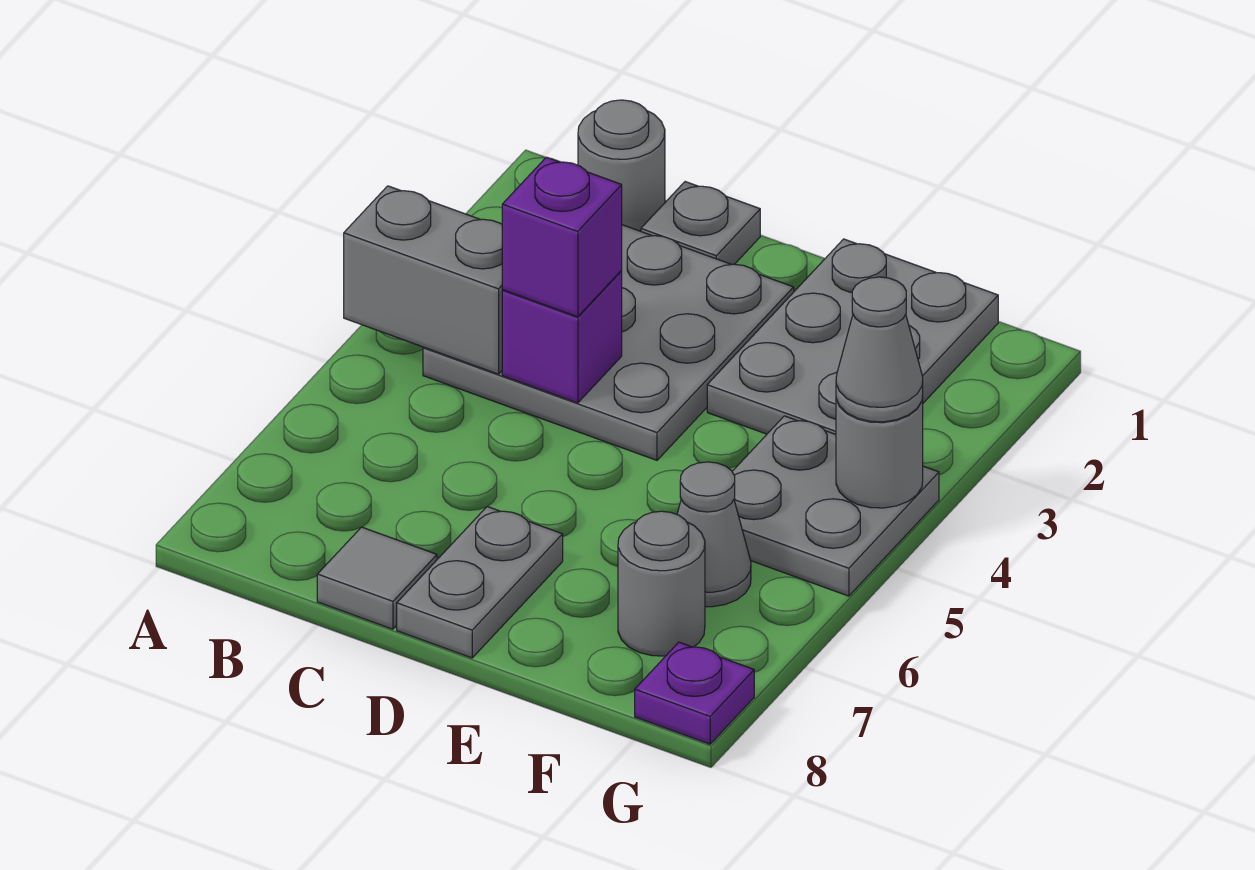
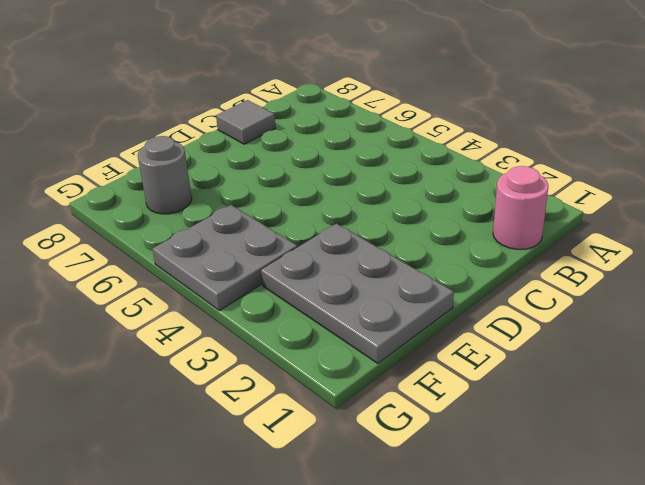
pink round brick B1 level 1 -> grey round brick B1 level 1
none -> grey plate B2:D4 level 1
none -> grey plate C1 level 1
none -> grey plate D7:D8 level 1

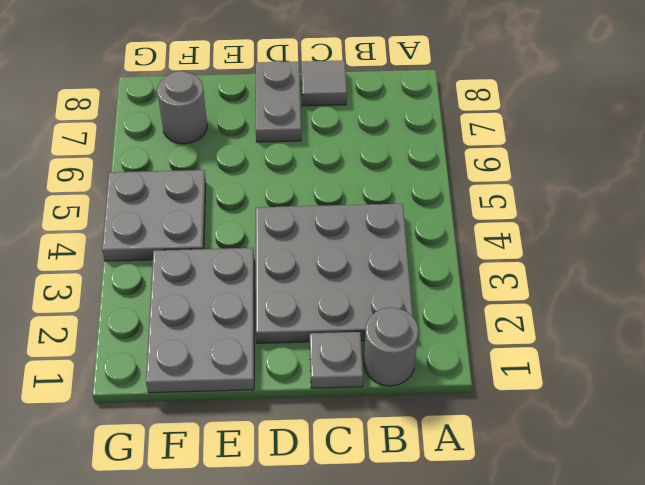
none -> grey cone F6 level 1
none -> purple plate G8 level 1
none -> grey brick A4:B4 level 2

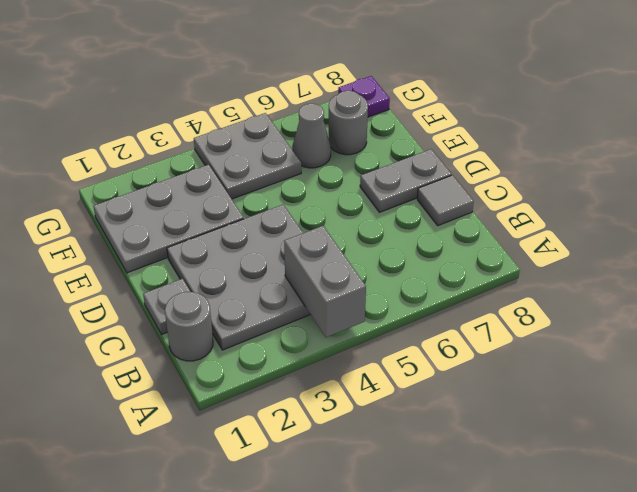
none -> purple brick C4 level 2
none -> grey round brick G4 level 2
none -> purple brick C4 level 3

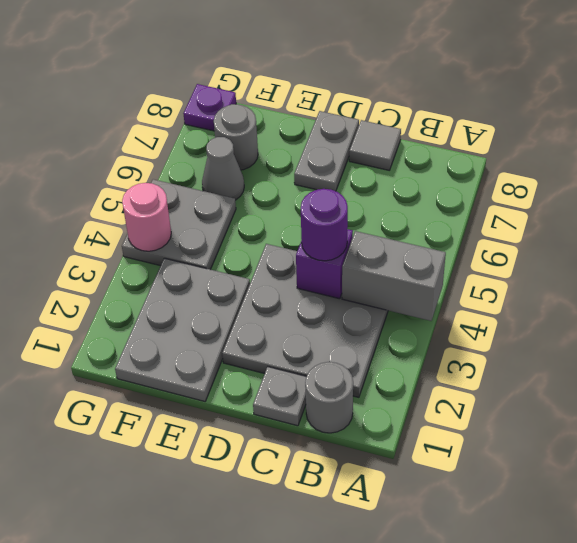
purple round brick C4 level 3 -> purple brick C4 level 3
pink round brick G4 level 2 -> grey round brick G4 level 2
none -> grey cone G4 level 3

